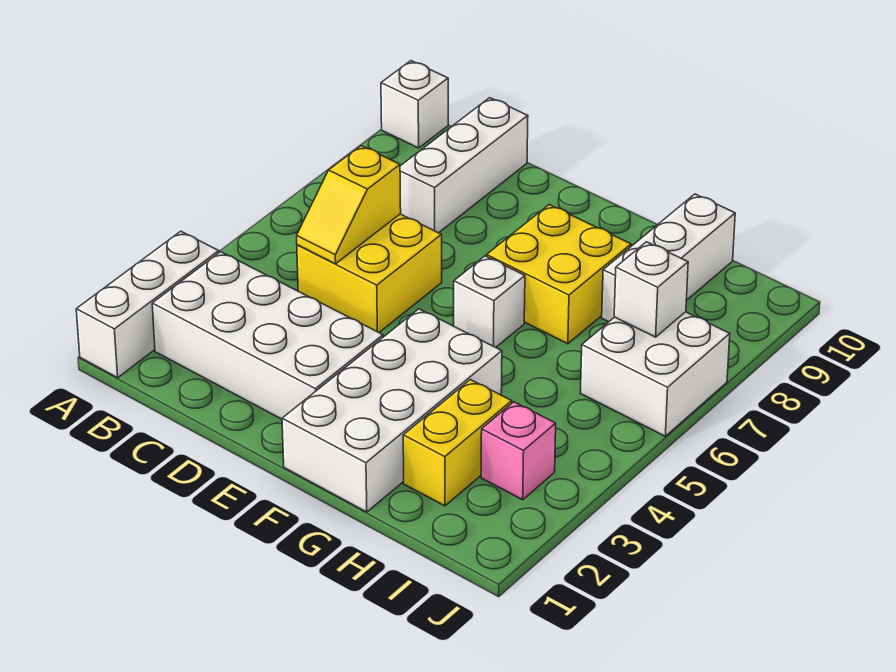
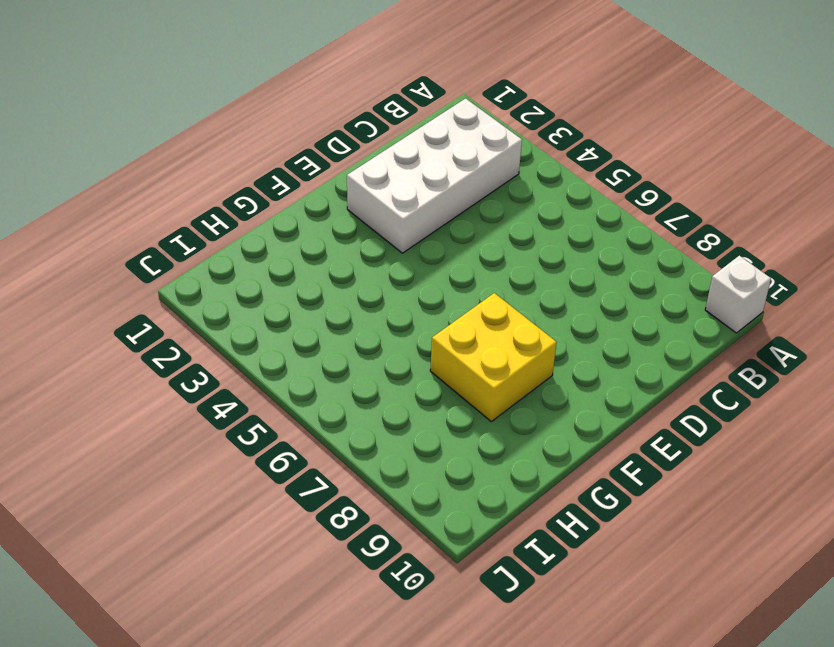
none -> white brick A1:A3 level 1
none -> yellow brick C5:D6 level 1
none -> white brick C8:C10 level 1

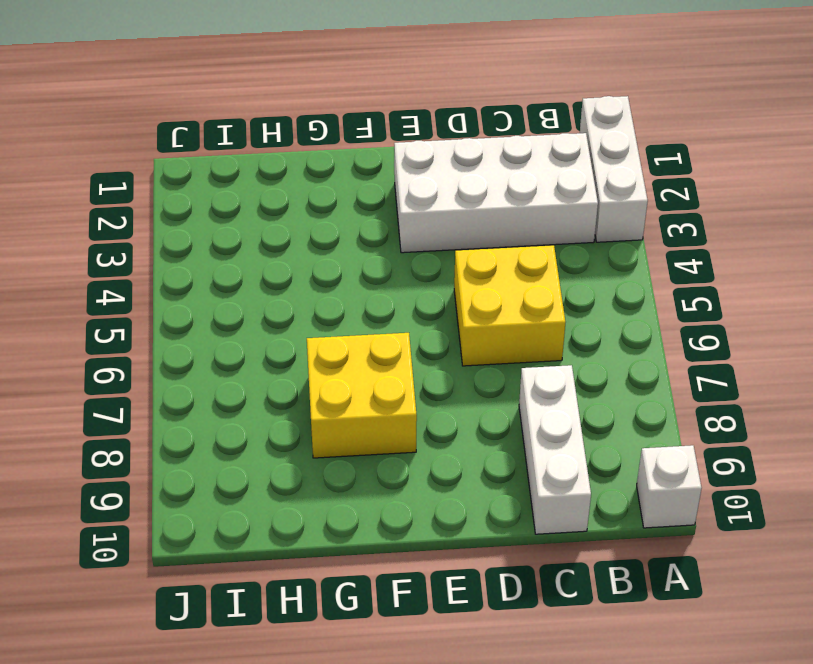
none -> white brick F1:G4 level 1
none -> white brick F6 level 1
none -> yellow brick H2:H3 level 1

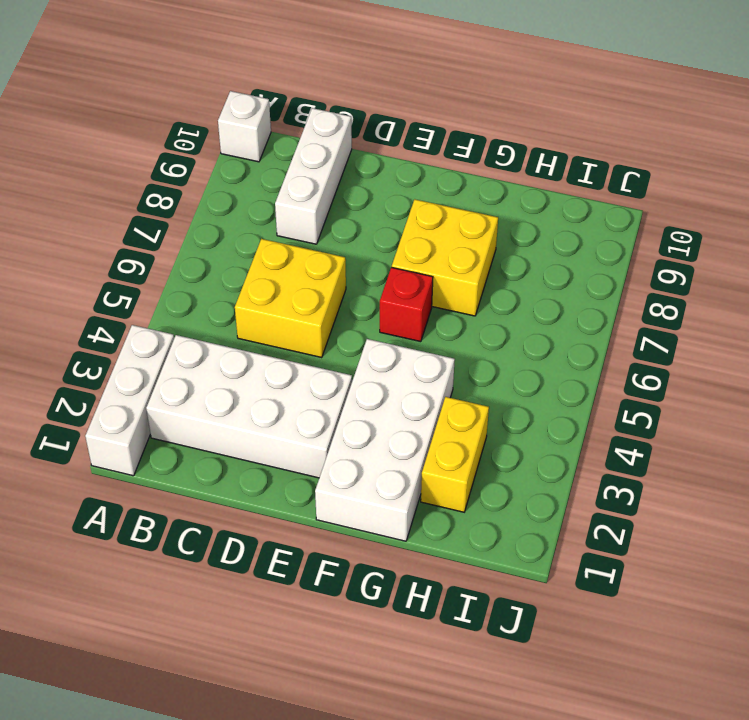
red brick F6 level 1 -> white brick F6 level 1
none -> white brick H8:H10 level 1
none -> pink brick I3 level 1
none -> white brick I6:J7 level 1

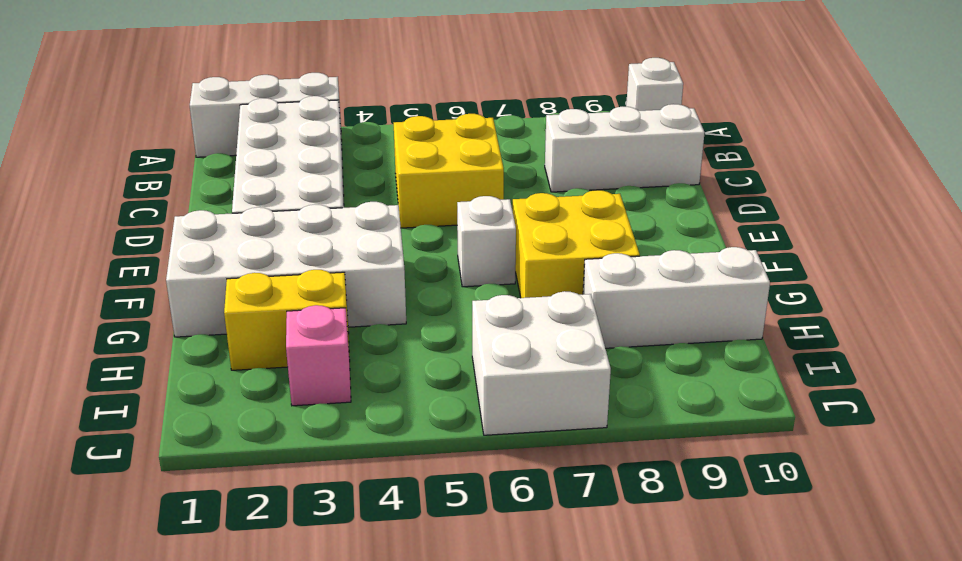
none -> yellow slope C5:C6 level 2 top 6
none -> white brick I7 level 2

